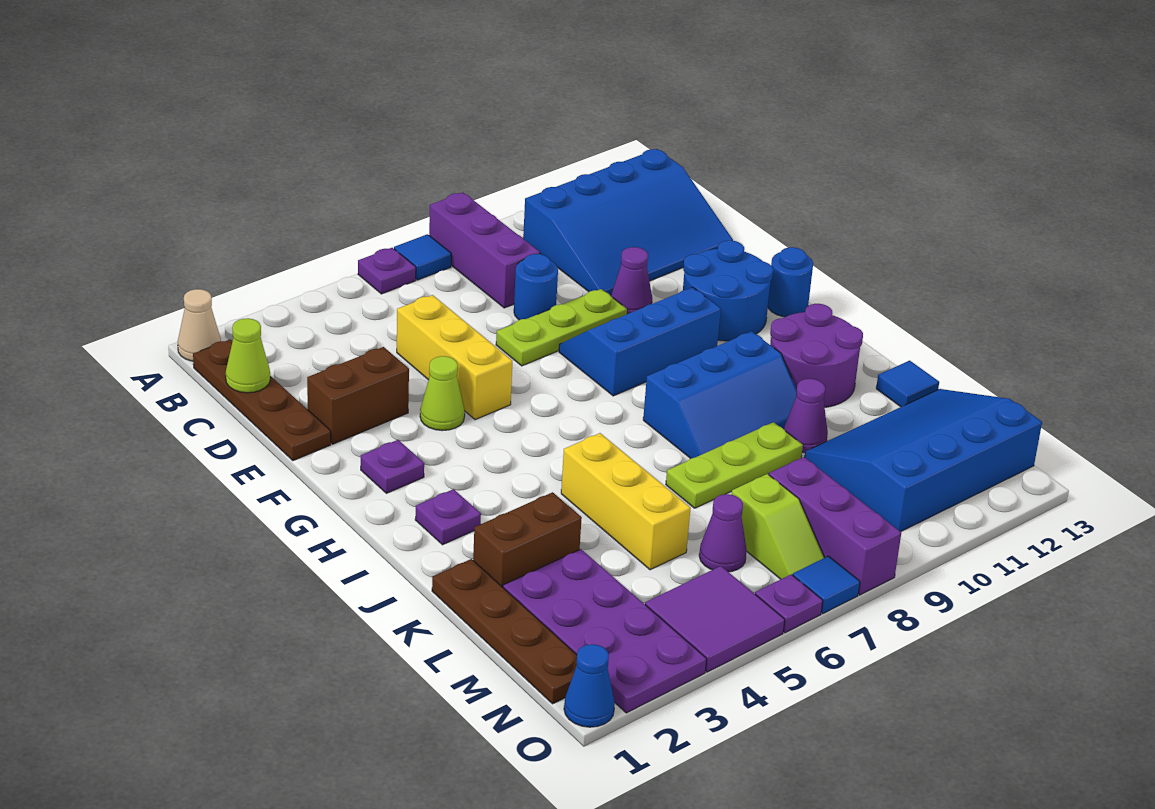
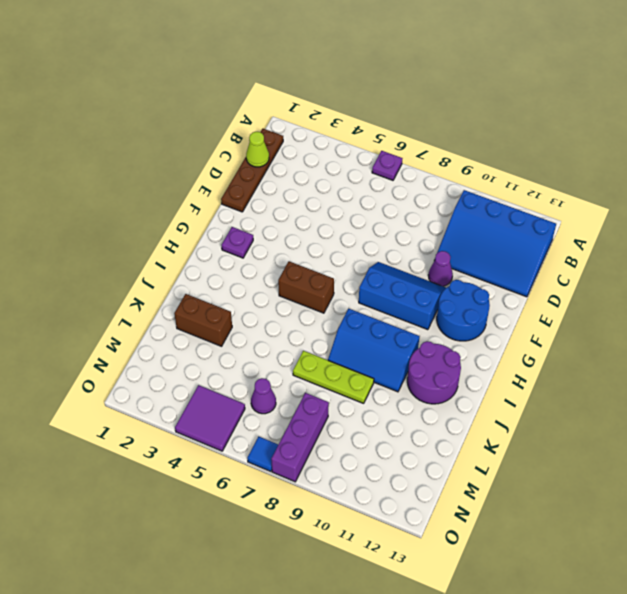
brown brick H5:H6 level 1 -> brown brick E2:E3 level 1
none -> tan cone A1 level 1
none -> blue tile A7 level 1
none -> purple brick A8:C8 level 1
none -> yellow brick D5:F5 level 1

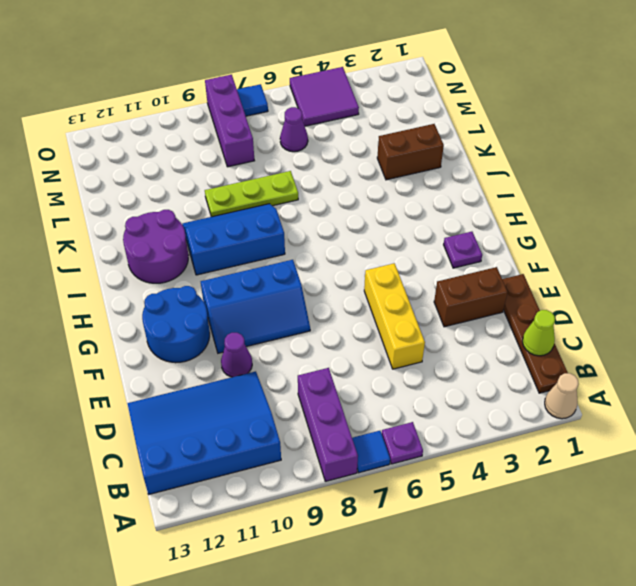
none -> blue round brick D8 level 1
none -> lime plate E7:E9 level 1
none -> lime cone F4 level 1
none -> blue round brick G13 level 1

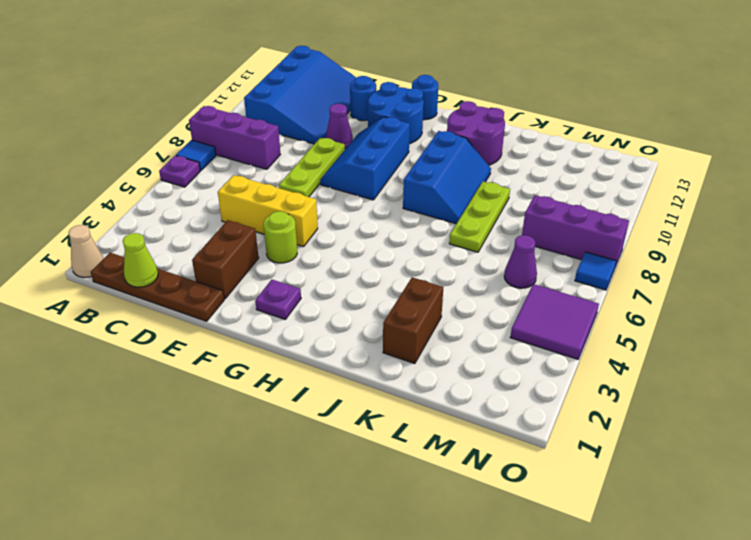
blue round brick E12 level 1 -> blue round brick D8 level 1
lime round brick F4 level 1 -> lime cone F4 level 1
none -> purple plate I2 level 1
none -> yellow brick J5:L5 level 1
none -> brown plate K1:N1 level 1
none -> purple cone K10 level 1

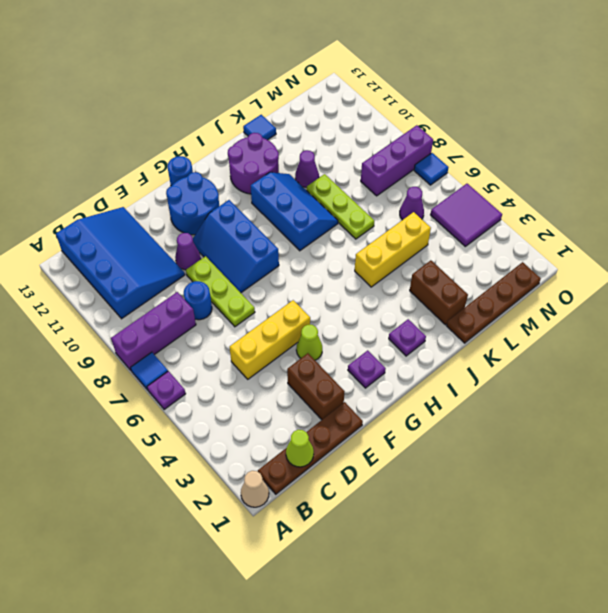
none -> purple plate L2:O3 level 1
none -> blue slope L10:N13 level 1 top N
none -> lime slope M7:N7 level 1 top M
none -> blue cone O1 level 1

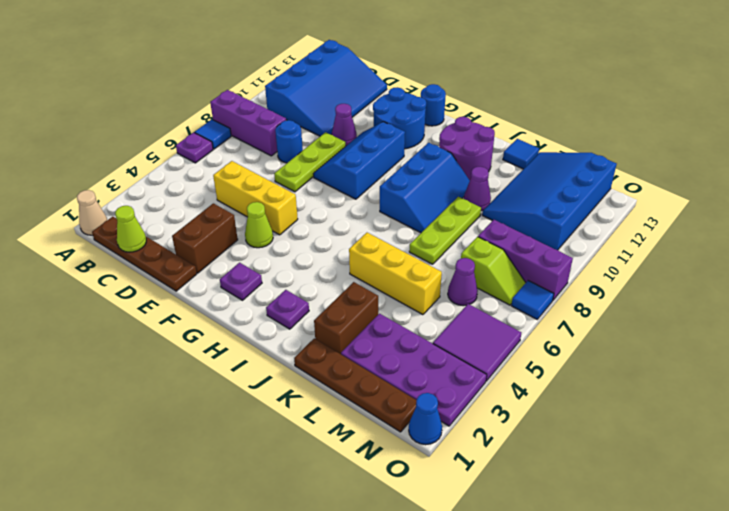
none -> purple plate O6 level 1

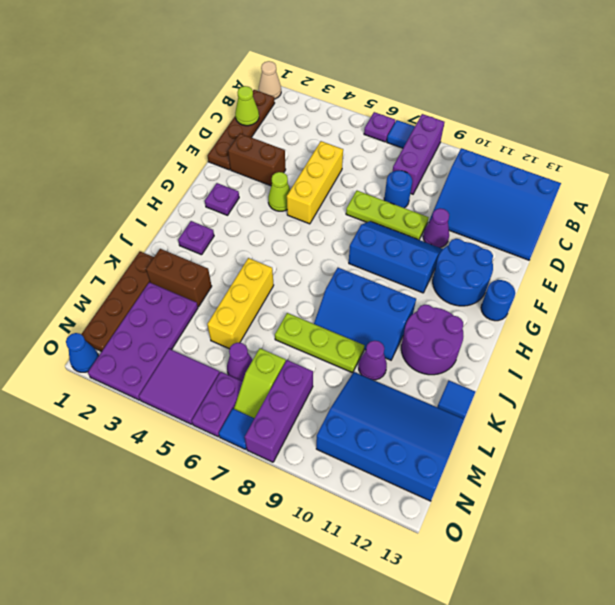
purple plate N6:O6 level 1 -> purple plate O6 level 1

